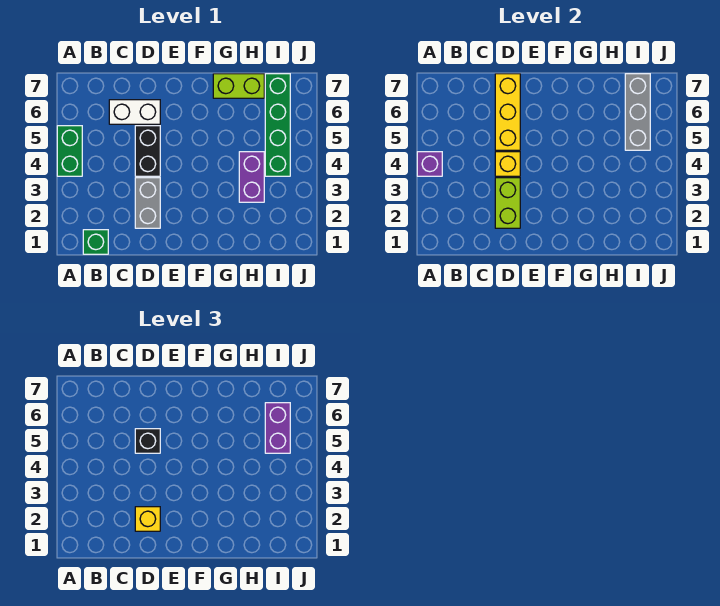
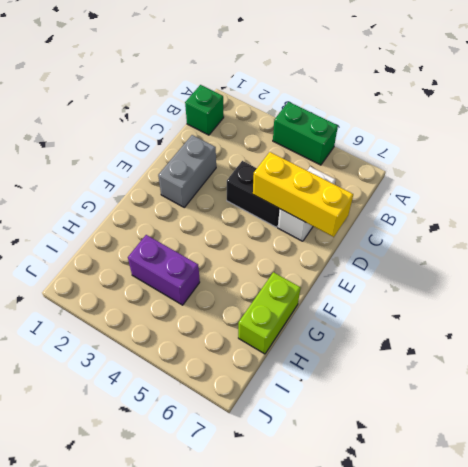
grey brick D2:E2 level 1 -> grey brick D2:D3 level 1
none -> green brick I4:I7 level 1
none -> purple brick A4 level 2
none -> lime brick D2:D3 level 2

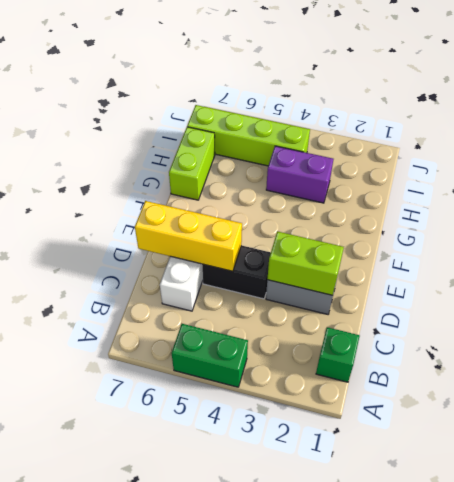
lime brick I4:I7 level 1 -> green brick I4:I7 level 1
none -> purple brick A4 level 2
none -> yellow brick D4 level 2
none -> grey brick I5:I7 level 2

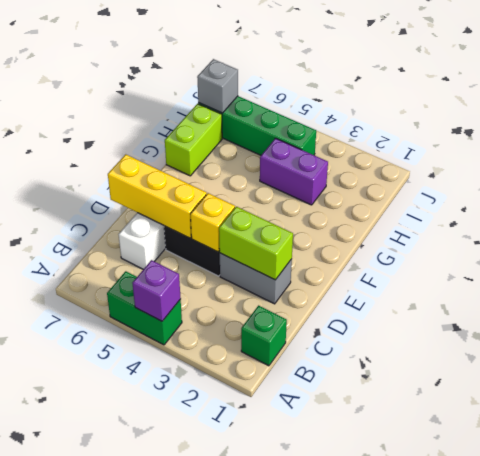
grey brick I7 level 2 -> grey brick I5:I7 level 2
none -> yellow brick D2 level 3
none -> black brick D5 level 3
none -> purple brick I5:I6 level 3

